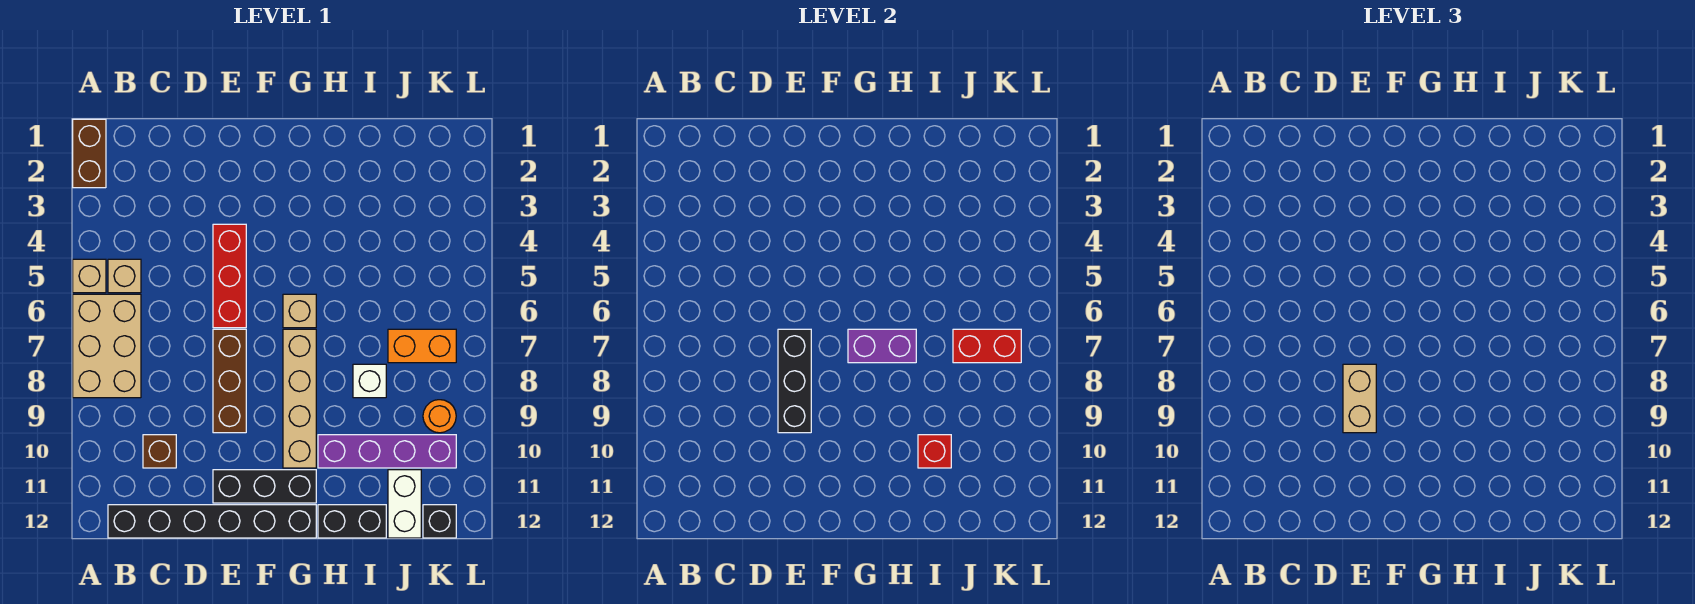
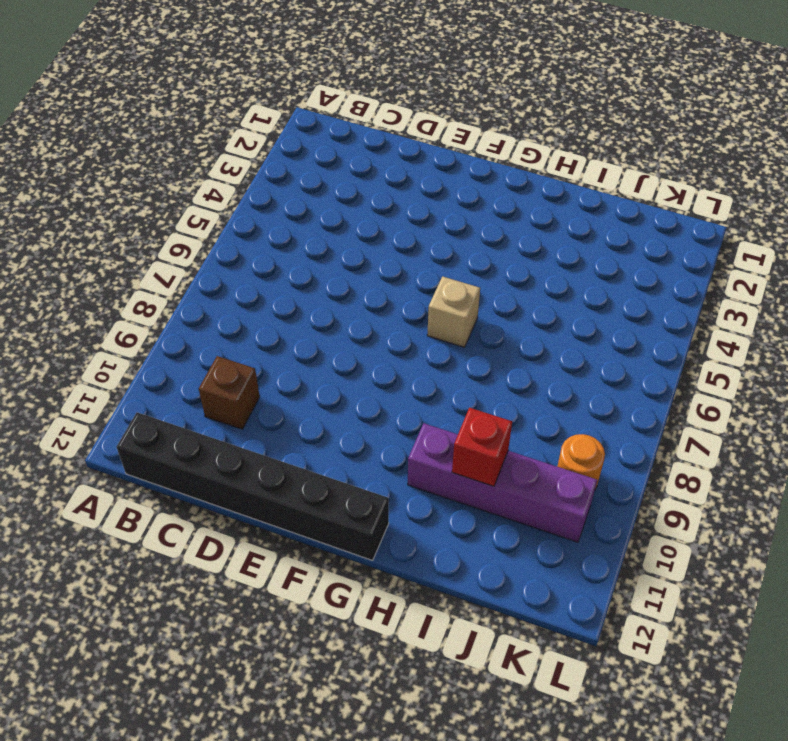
none -> brown brick A1:A2 level 1
none -> tan brick A5 level 1
none -> tan brick A6:B8 level 1

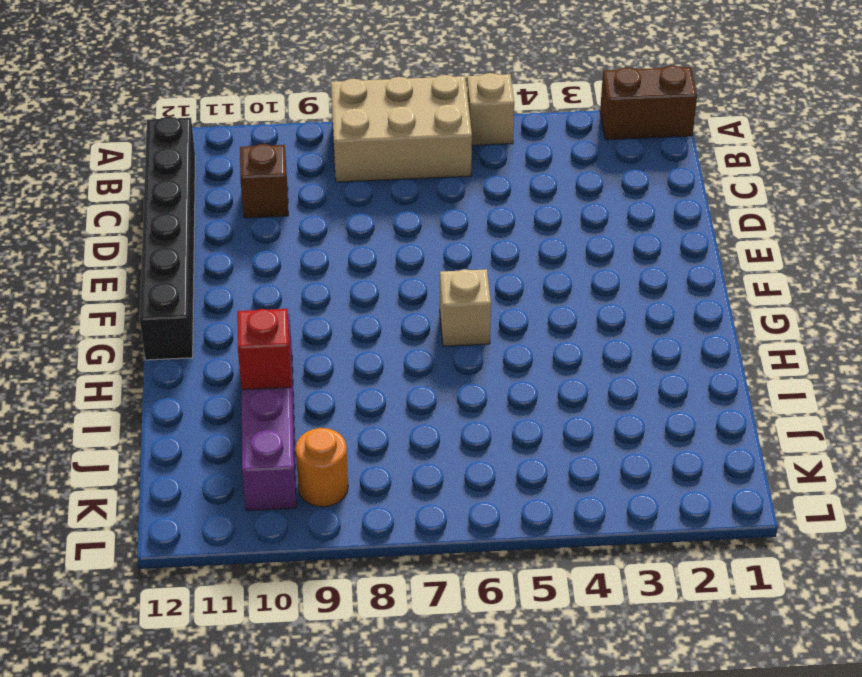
none -> tan brick B5 level 1
none -> red brick E4:E6 level 1
none -> brown brick E7:E9 level 1

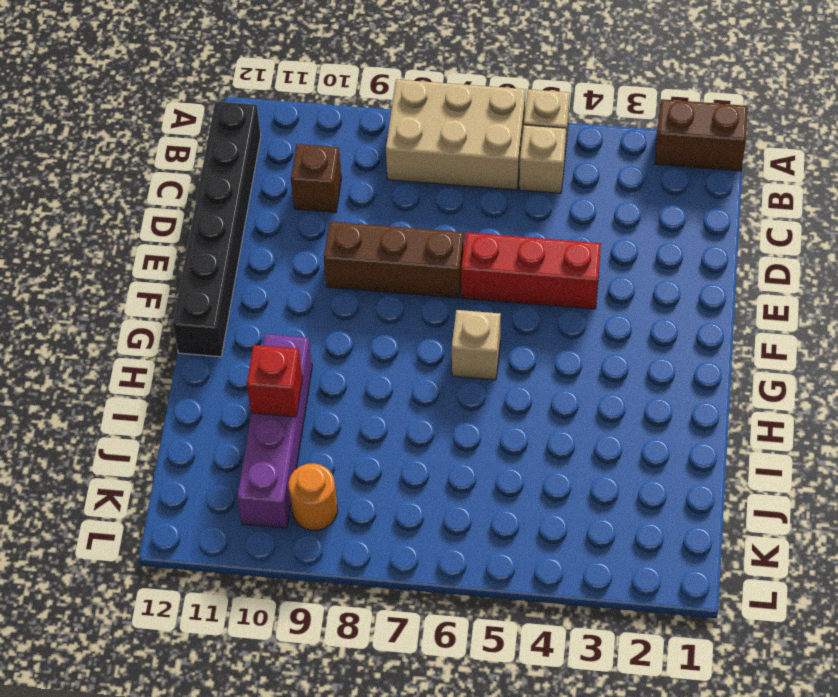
none -> black brick E11:G11 level 1
none -> tan brick G7:G10 level 1
none -> black brick H12:I12 level 1

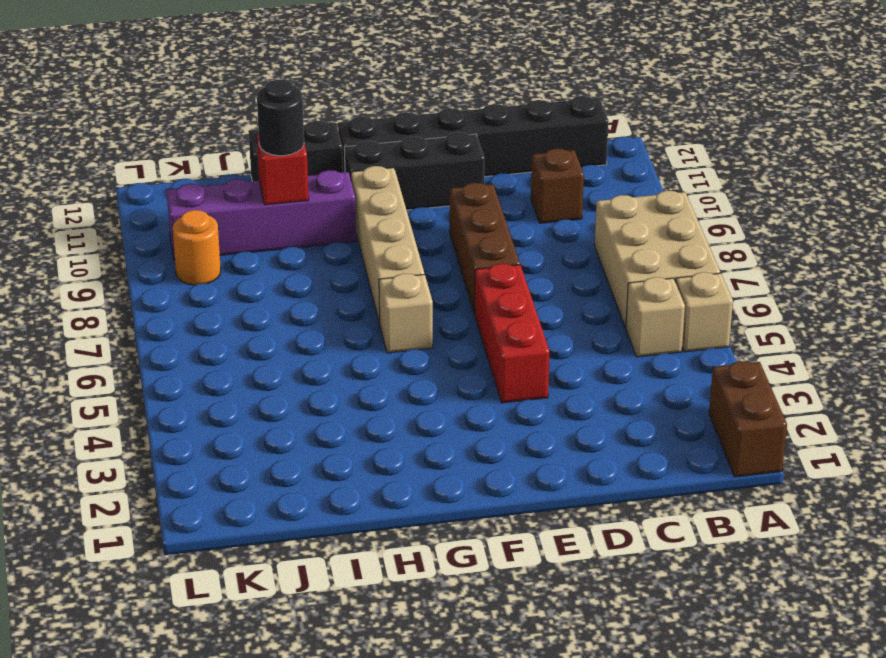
black round brick I10 level 3 -> none
none -> white brick I8 level 1
none -> orange brick J7:K7 level 1
none -> white brick J11:J12 level 1

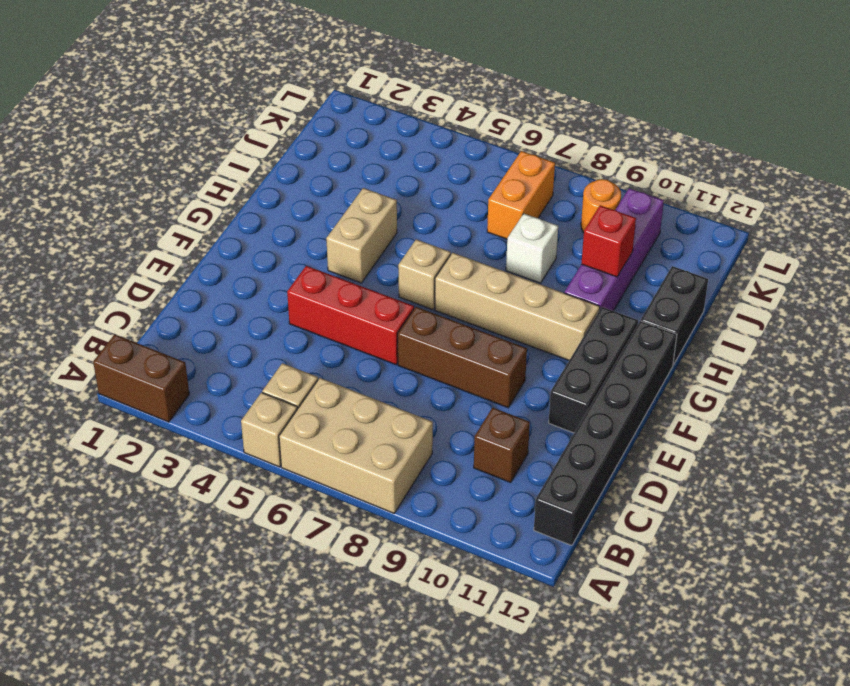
tan brick G4:H4 level 1 -> tan brick E8:E9 level 3
none -> white brick J11:J12 level 1
none -> black brick K12 level 1
none -> black brick E7:E9 level 2

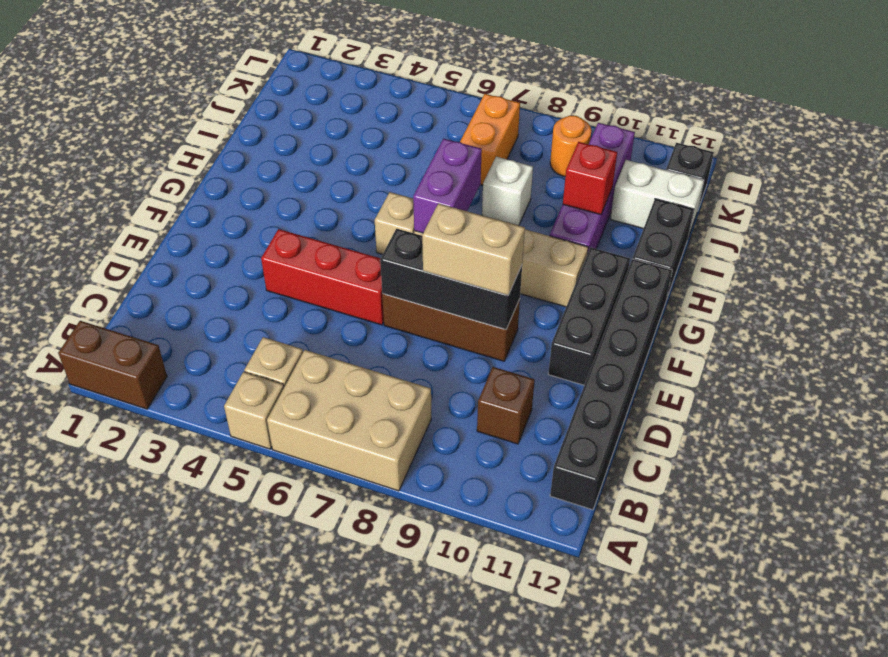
none -> red brick J7:K7 level 2

